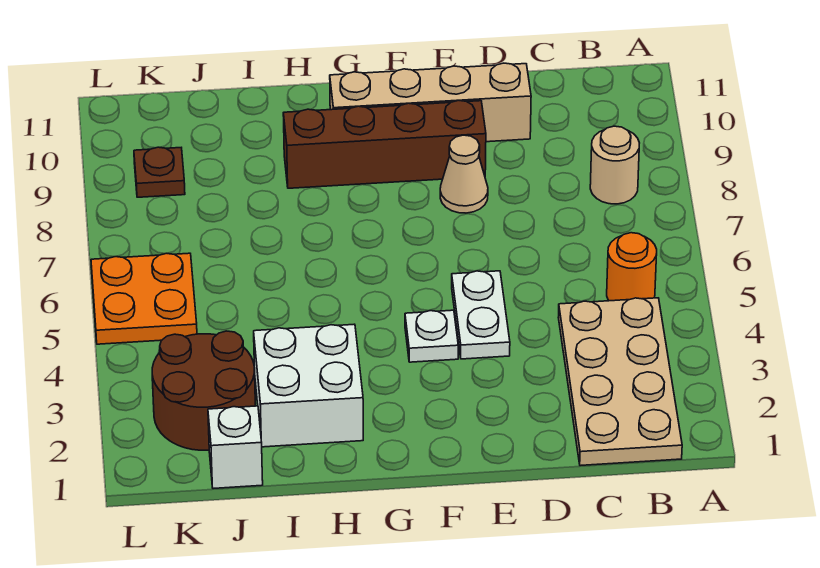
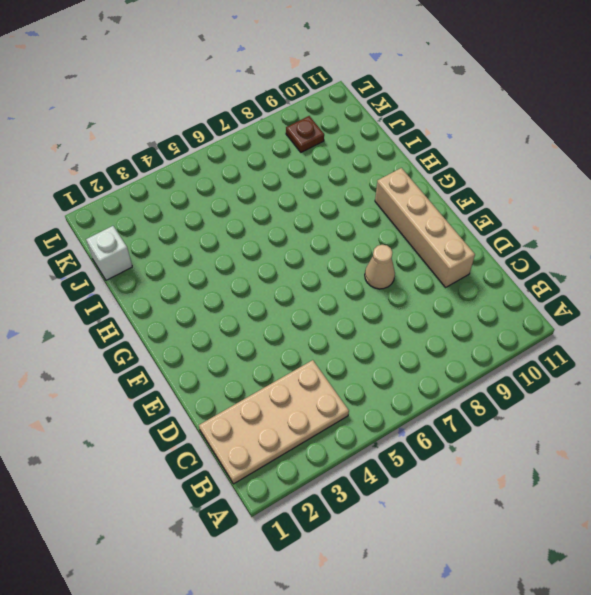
none -> orange round brick B5 level 1
none -> tan round brick B8 level 1
none -> white plate E4:E5 level 1

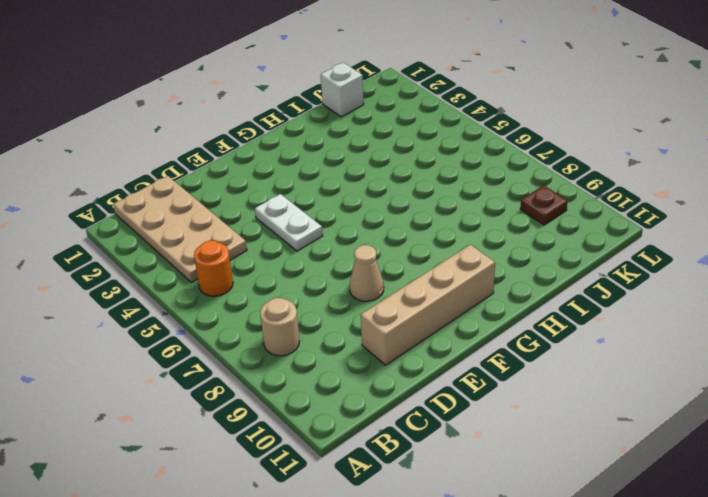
none -> brown brick E9:H9 level 1
none -> white plate F4 level 1
none -> white brick H2:I3 level 1

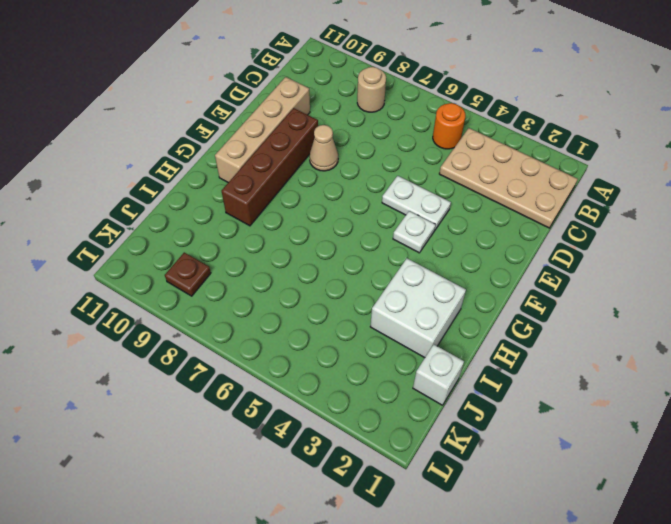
none -> brown round brick J2:K3 level 1
none -> orange plate K5:L6 level 1

